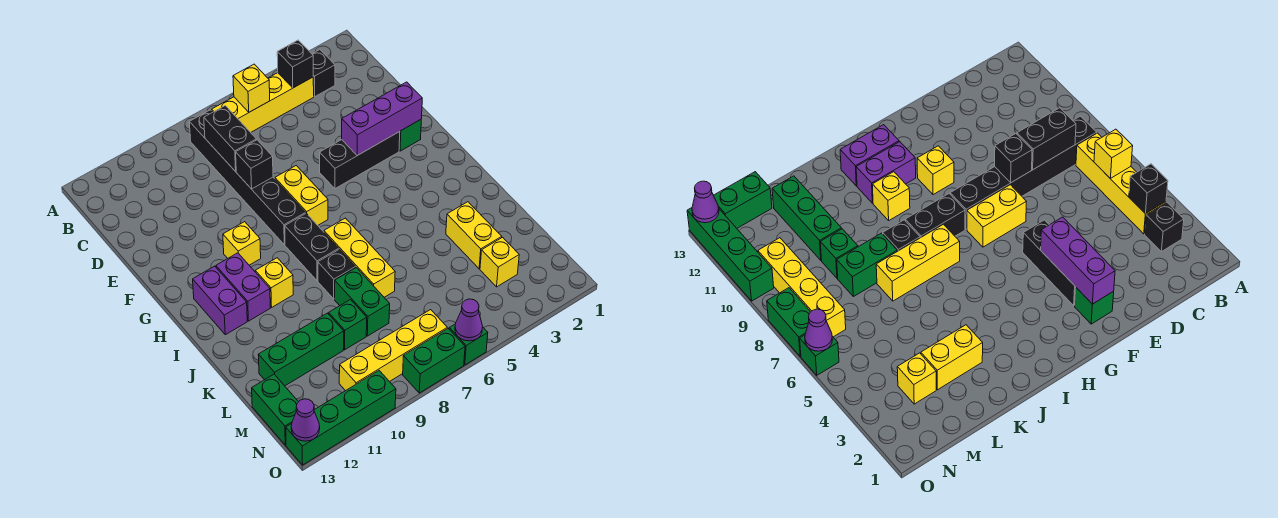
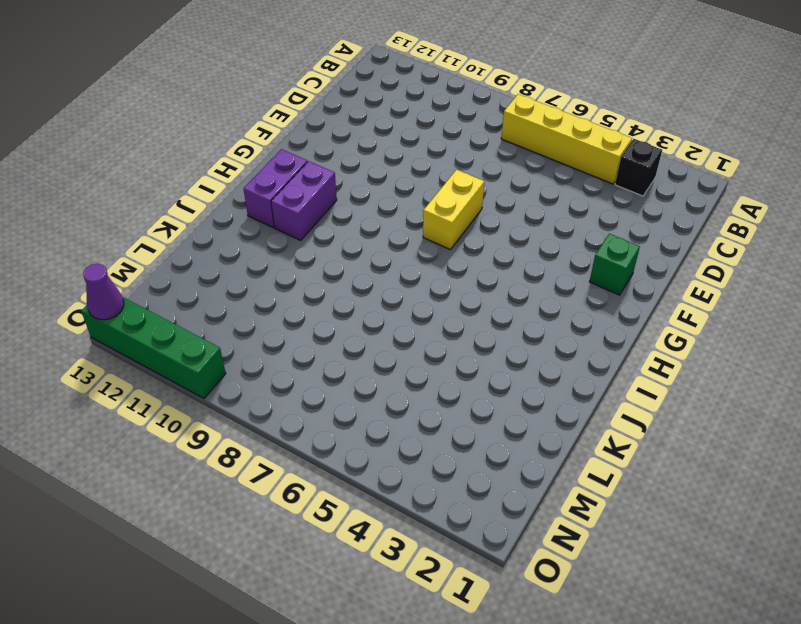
none -> black brick B8:G8 level 1
none -> black brick F3:F5 level 1
none -> yellow brick G10 level 1
none -> black brick H8:I8 level 1

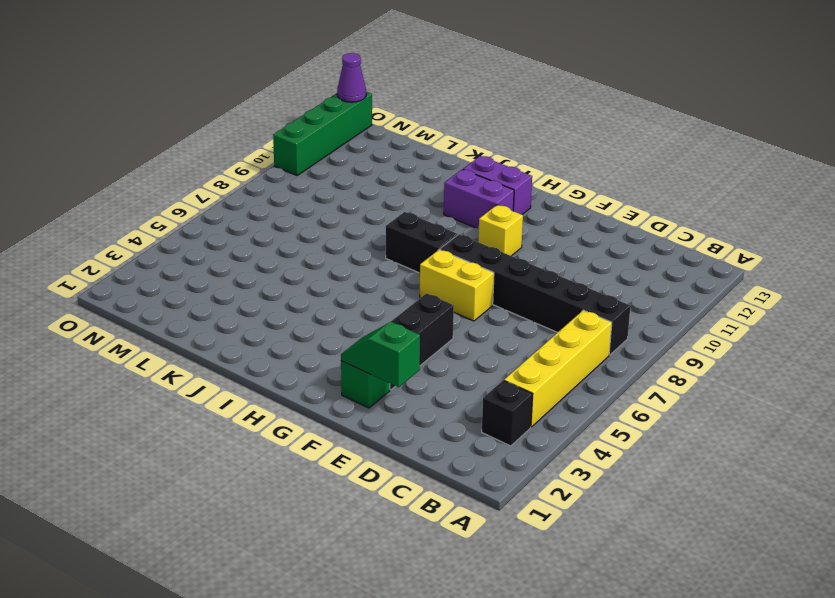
green slope E2:F2 level 2 top E -> purple brick F2:F4 level 2
none -> yellow brick I7:K7 level 1
none -> yellow brick I10 level 1
none -> black brick J8 level 1
none -> yellow brick K3:L3 level 1

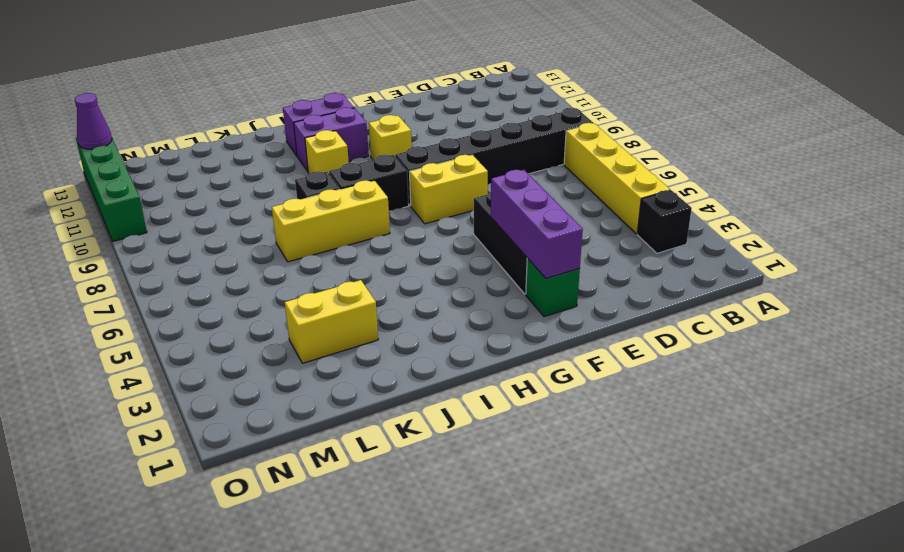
none -> green brick K8:L8 level 1
none -> green brick L9 level 1
none -> green brick L10:L12 level 1
none -> yellow brick M3 level 1

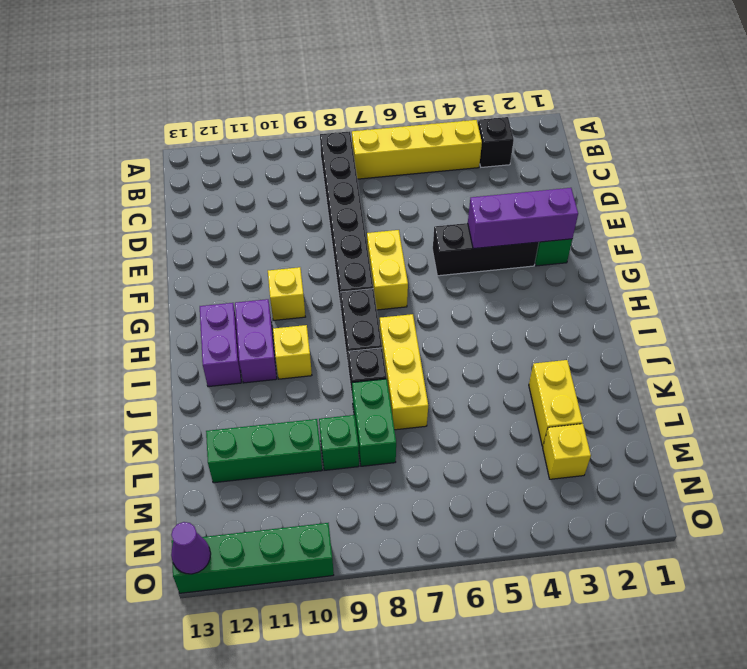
none -> green brick M13:N13 level 1
none -> yellow brick N7:N10 level 1
none -> green brick O6 level 1
none -> green brick O7:O8 level 1

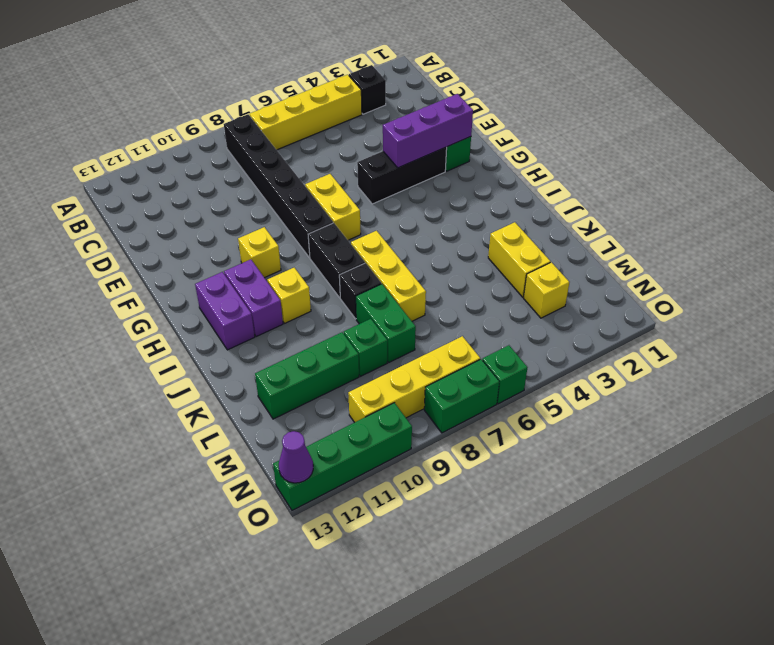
none -> green brick M13:N13 level 1
none -> black brick B4 level 2
none -> yellow brick B6 level 2
none -> black brick C8:D8 level 2

